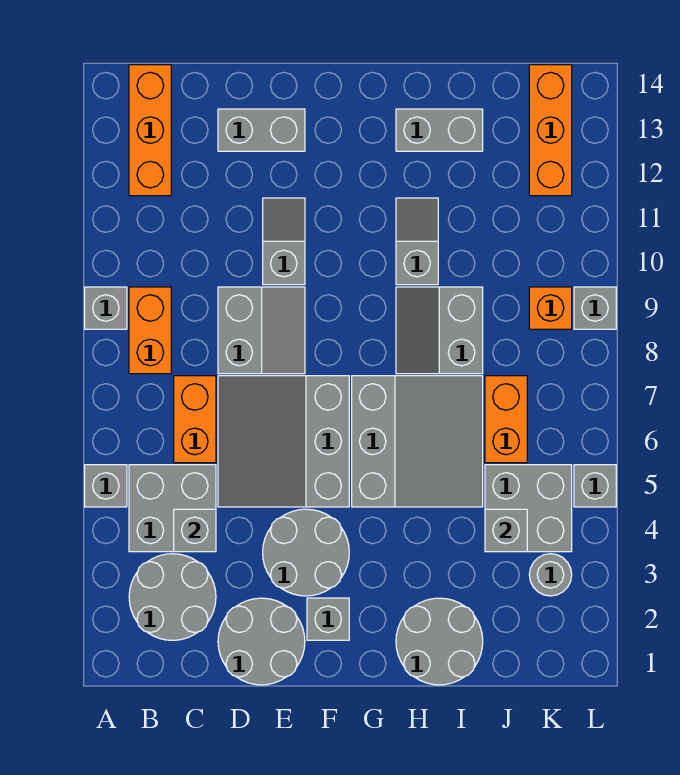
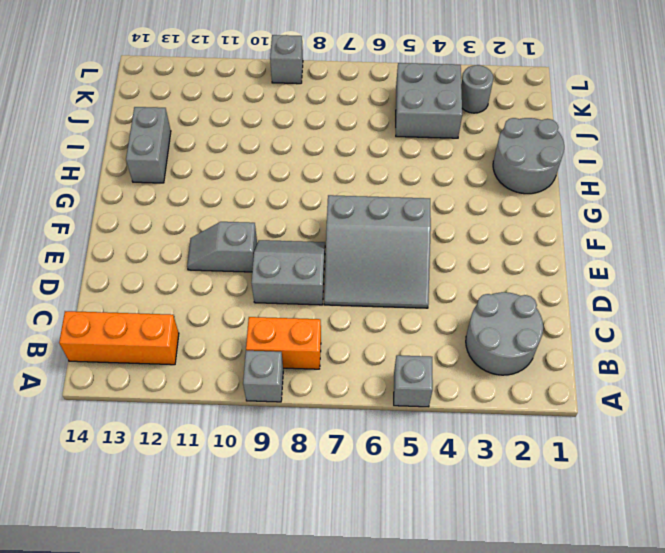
none -> grey brick B4:C5 level 1
none -> orange brick C6:C7 level 1
none -> grey round brick D1:E2 level 1

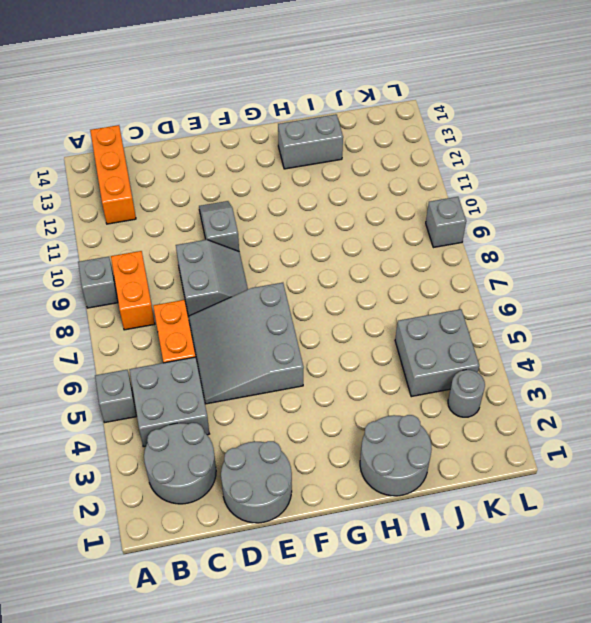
none -> grey brick D13:E13 level 1
none -> grey round brick E3:F4 level 1
none -> grey brick F2 level 1

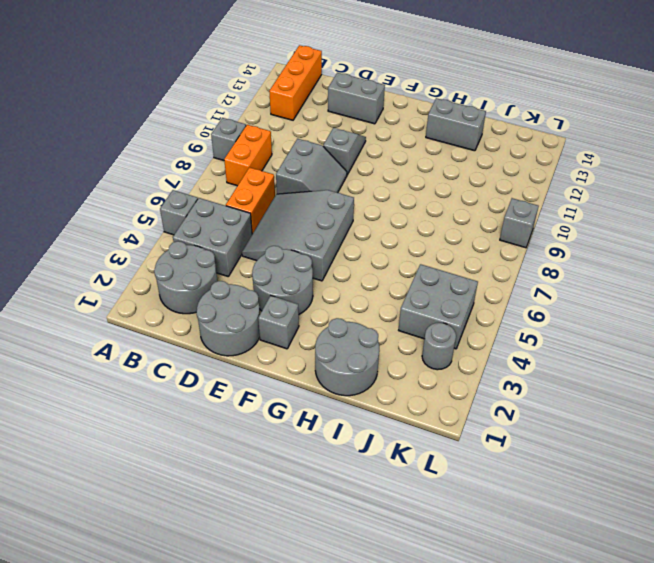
none -> grey slope G5:I7 level 1 top G
none -> grey slope H8:I9 level 1 top I
none -> grey slope H10:H11 level 1 top 10

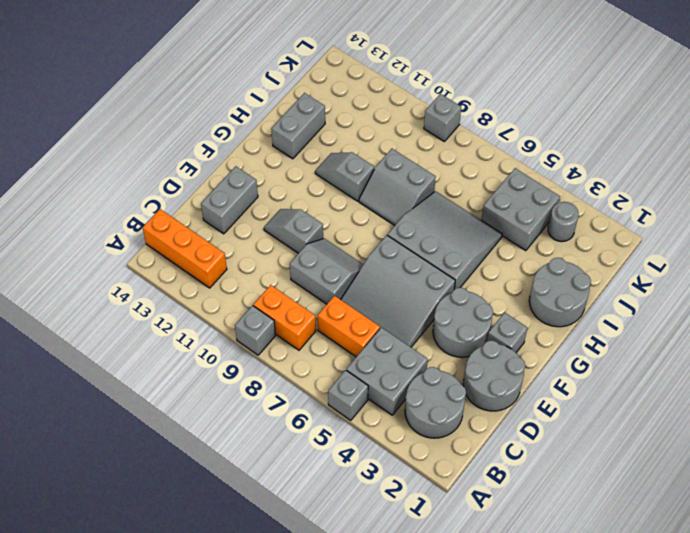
none -> orange brick J6:J7 level 1
none -> orange brick K9 level 1
none -> orange brick K12:K14 level 1

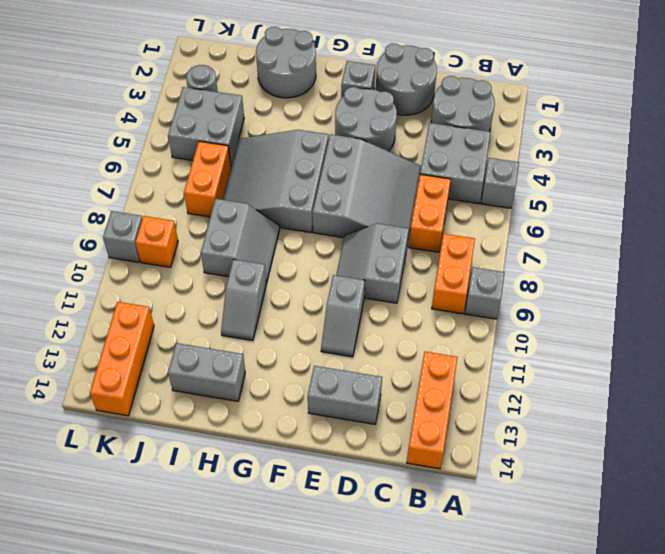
none -> grey brick L5 level 1
none -> grey brick C4 level 2
none -> grey brick J4 level 2

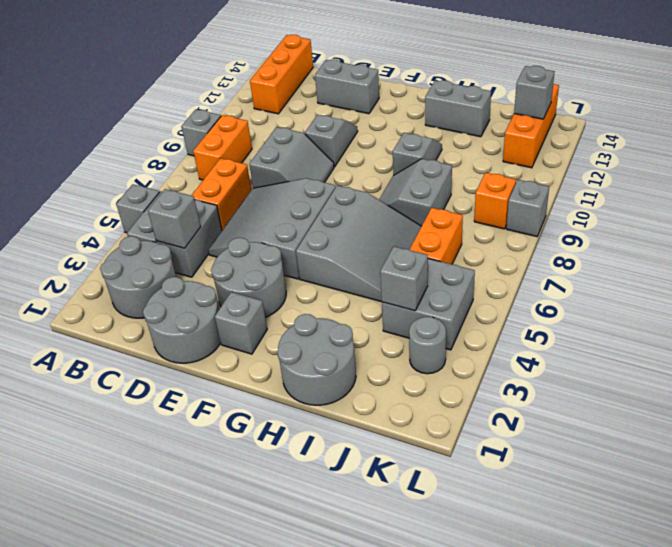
grey brick K13 level 2 -> grey brick L5 level 1

